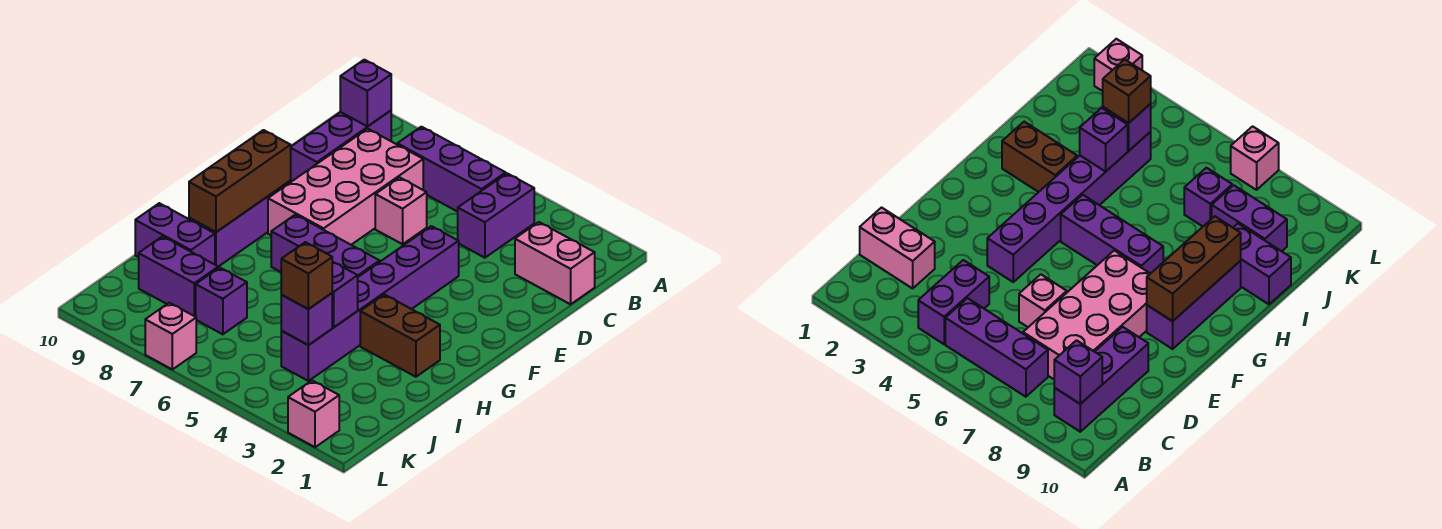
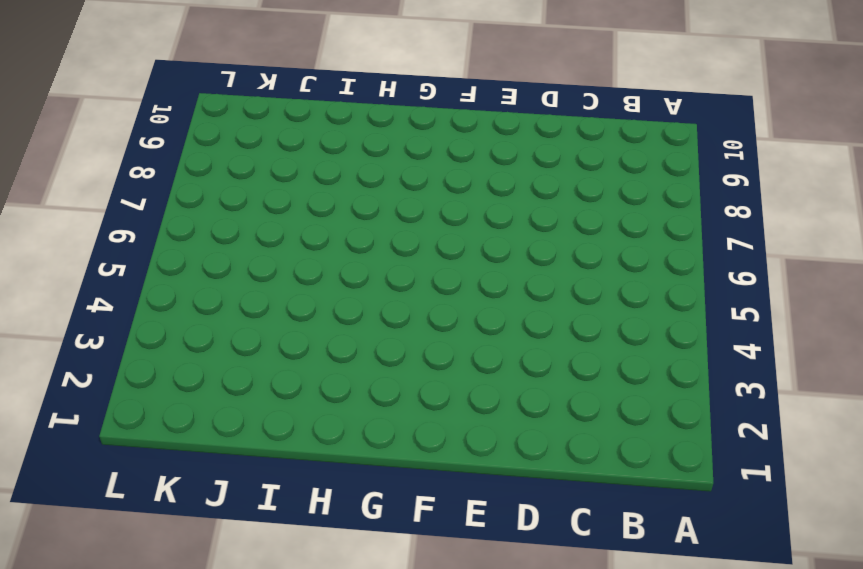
none -> purple brick B4:C4 level 1
none -> purple brick B5:B7 level 1
none -> purple brick B9:D9 level 1

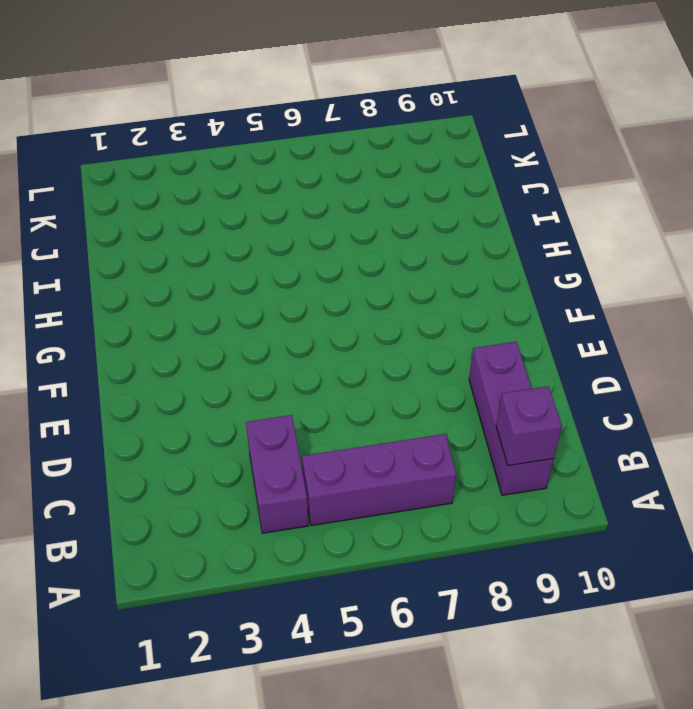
none -> pink brick C1:C2 level 1
none -> pink brick C7:F8 level 1
none -> pink brick D6 level 1

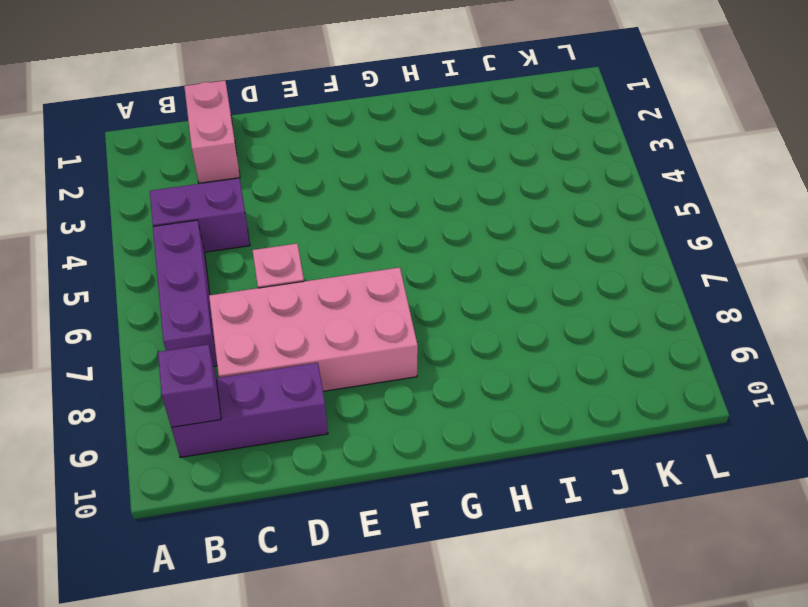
none -> purple brick E4:J4 level 1
none -> purple brick F9:H9 level 1
none -> purple brick G5:G7 level 1

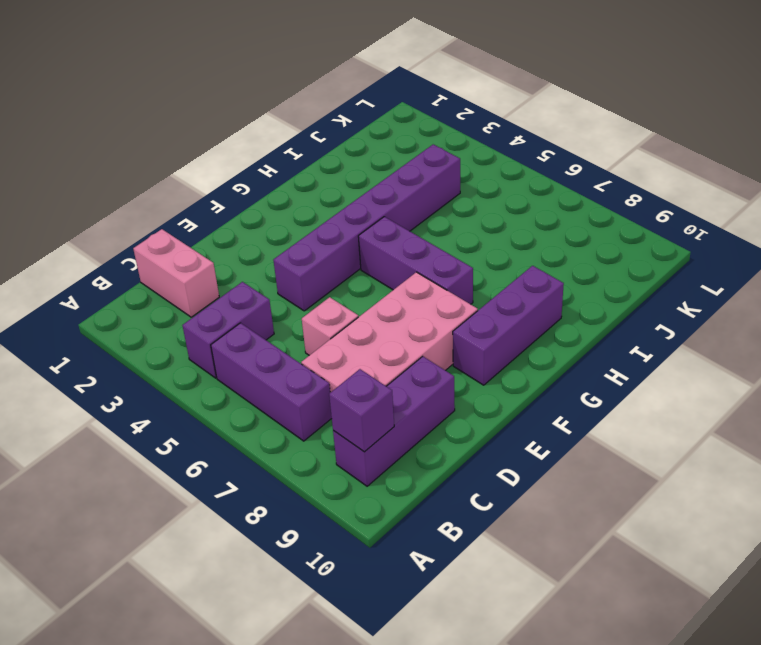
none -> brown brick H2:H3 level 1
none -> purple brick I9:I10 level 1
none -> purple brick J7 level 1

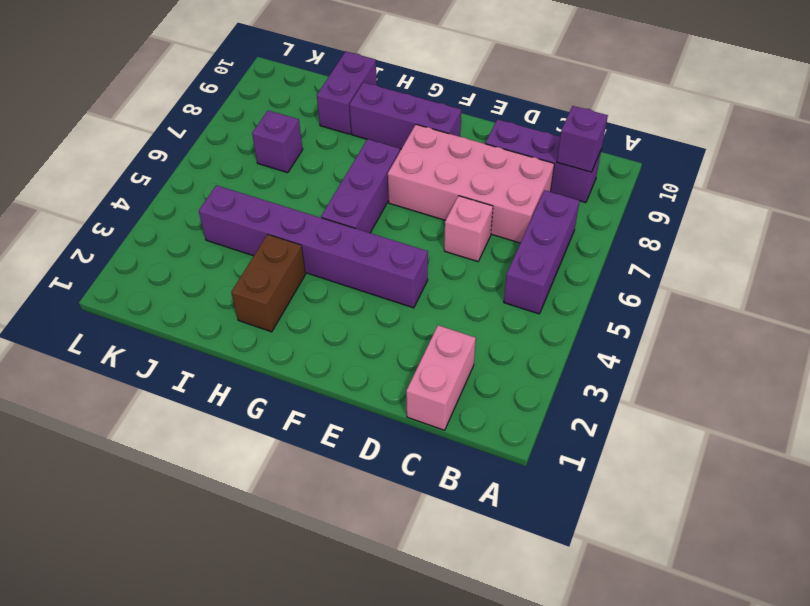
none -> purple brick B4:C4 level 1
none -> purple brick J8:J9 level 1
none -> pink brick L2 level 1

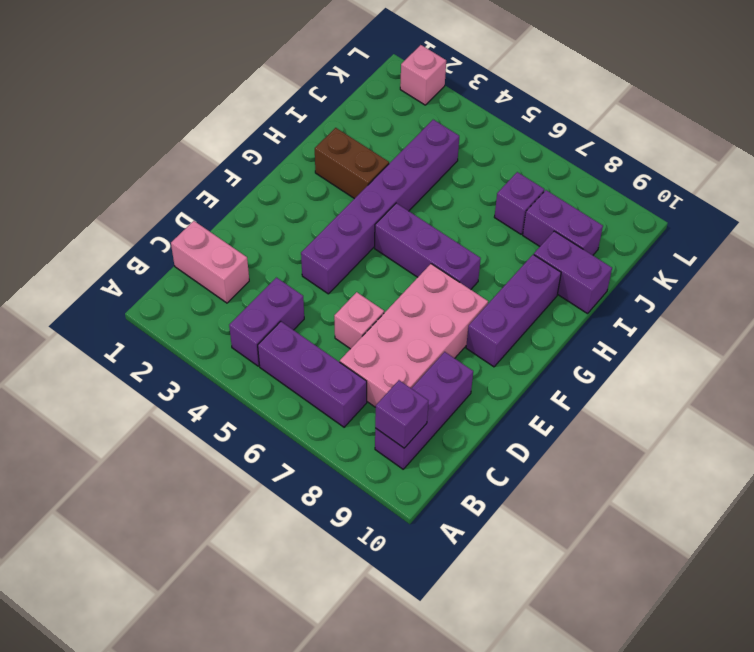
none -> pink brick L7 level 1
none -> brown brick F9:H9 level 2
none -> purple brick I4 level 2

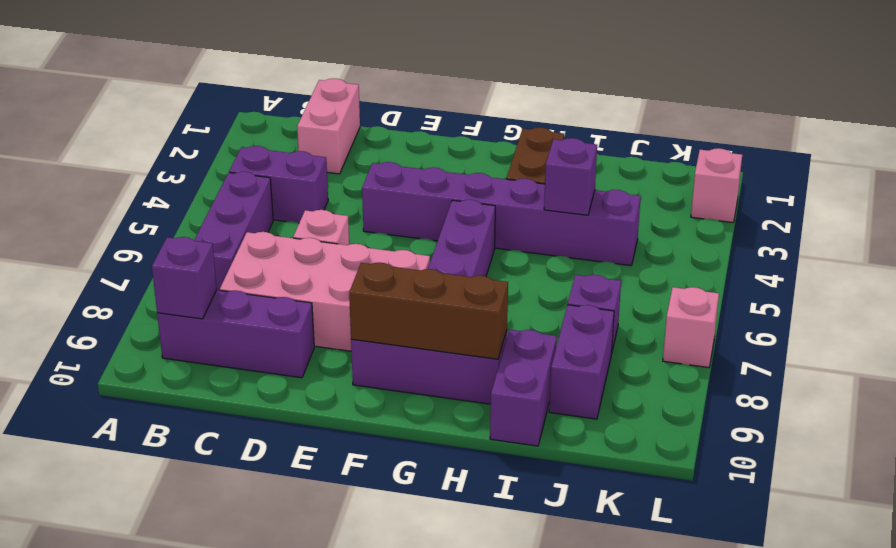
none -> purple brick J4 level 2
none -> brown brick J4 level 3

